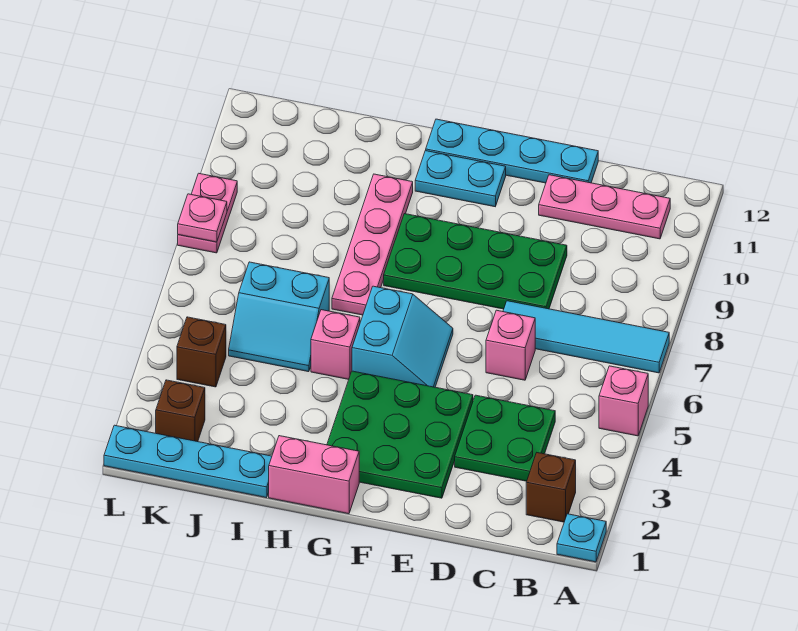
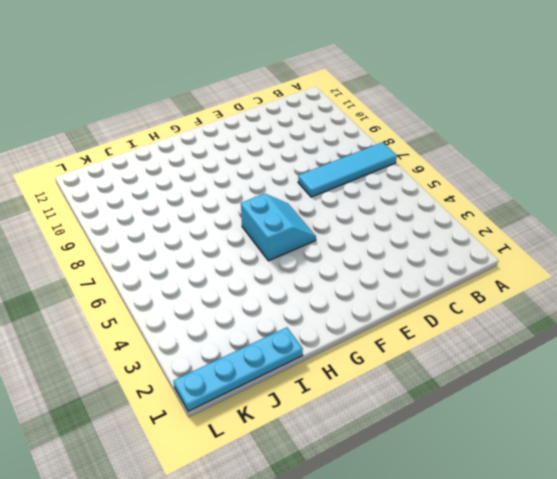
none -> cyan plate A1 level 1
none -> pink brick A5 level 1
none -> brown brick B2 level 1

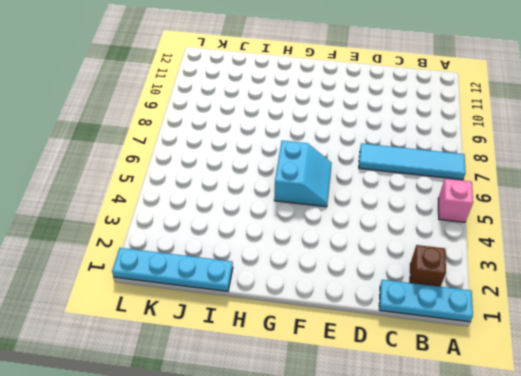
cyan plate A1:C1 level 1 -> cyan plate A1 level 1
none -> pink plate B11:D11 level 1
none -> green plate C3:D4 level 1
none -> pink brick D6 level 1

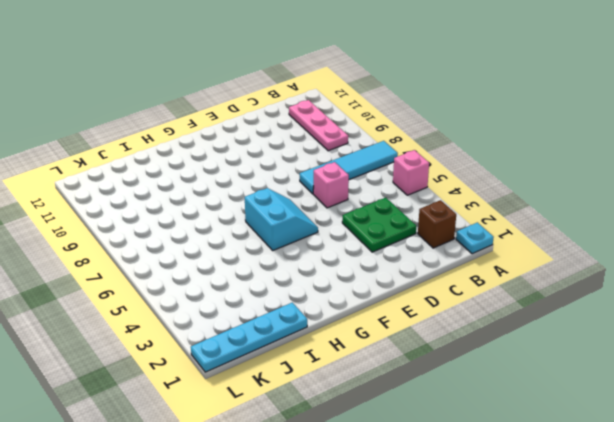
pink plate B9:B11 level 1 -> pink plate B11:D11 level 1
none -> green plate D8:G9 level 1
none -> cyan plate D12:G12 level 1
none -> green plate E2:G4 level 1

